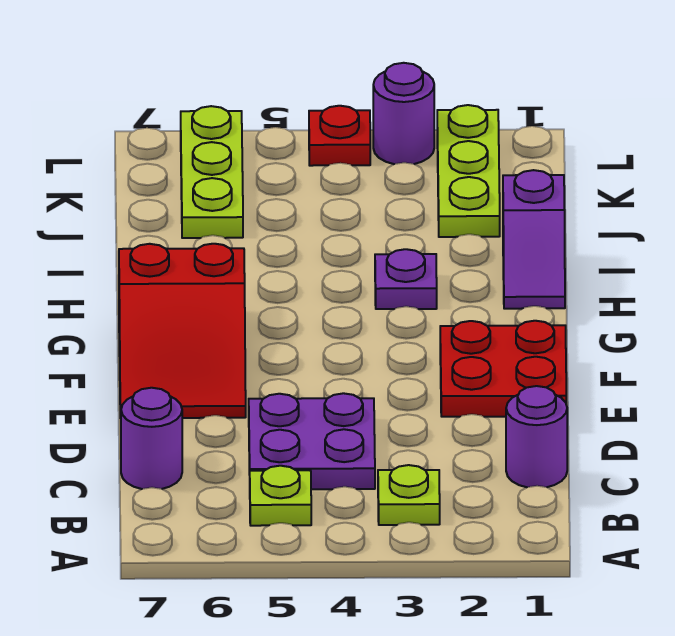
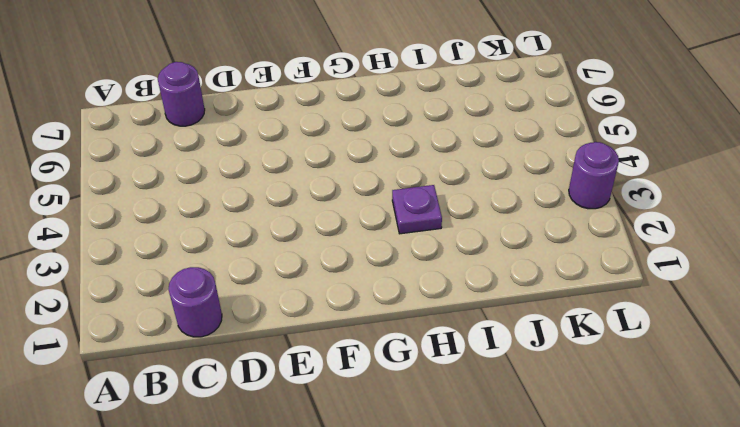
none -> lime plate B3 level 1
none -> lime plate B5 level 1
none -> purple plate C4:D5 level 1

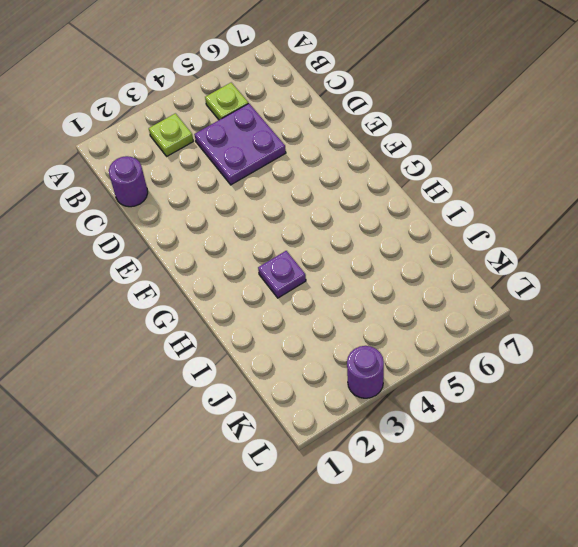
none -> purple round brick C7 level 1
none -> red plate E1:F2 level 1
none -> red slope E6:G7 level 1 top G

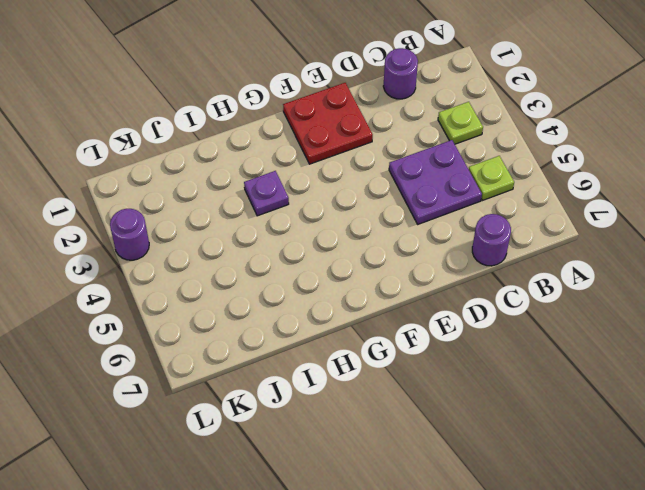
none -> red slope E6:G7 level 1 top G
none -> purple slope H1:I1 level 1 top I
none -> lime plate J2:L2 level 1

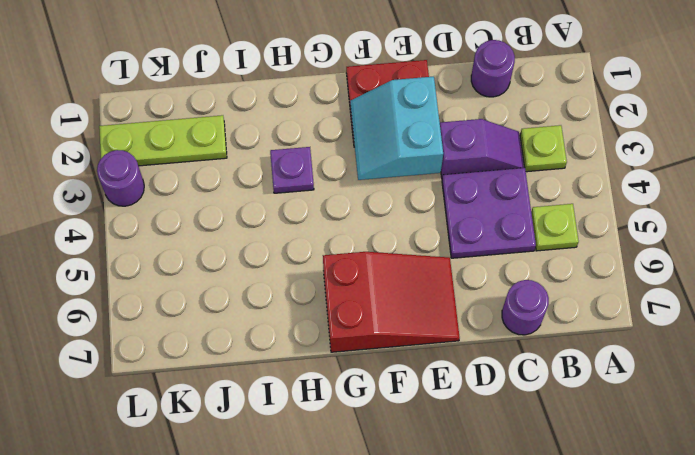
purple slope C3:D3 level 1 top D -> purple slope H1:I1 level 1 top I
cyan slope E2:F3 level 2 top E -> none
none -> lime plate J6:L6 level 1
none -> red plate L4 level 1

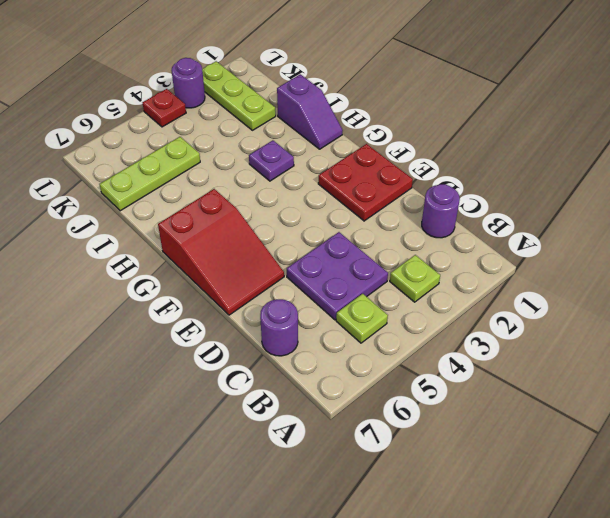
lime plate J5:J7 level 1 -> lime plate J6:L6 level 1

